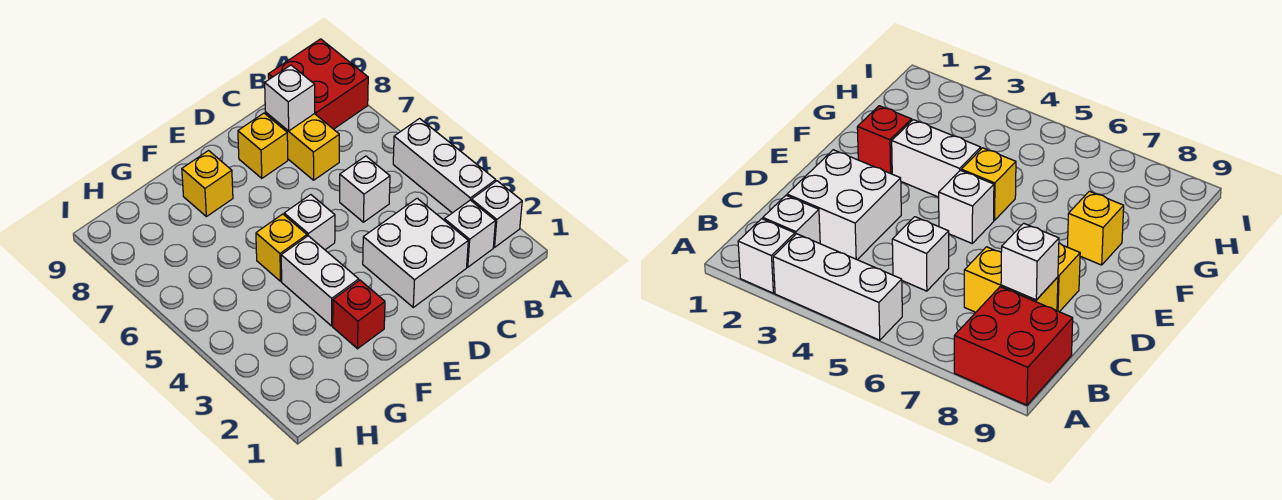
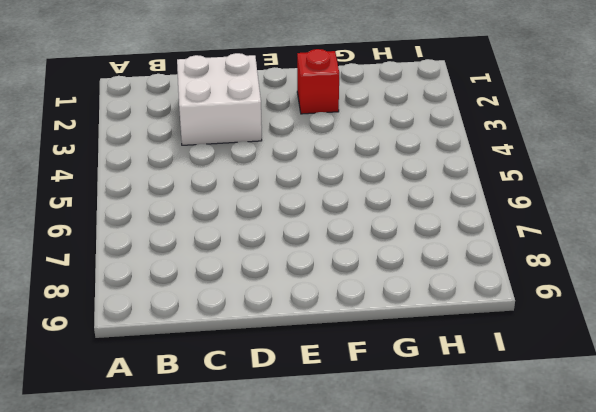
none -> white brick A2 level 1
none -> white brick A3:A5 level 1
none -> red brick A8:B9 level 1

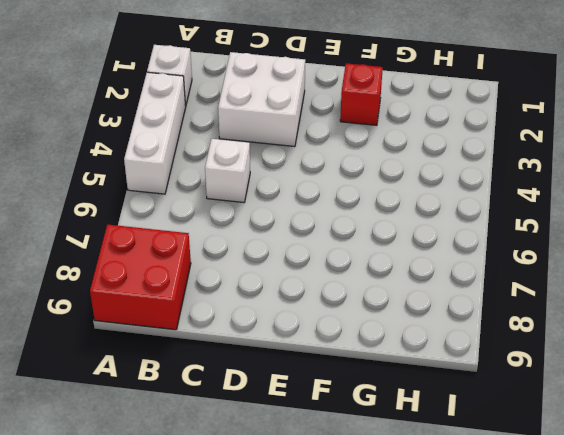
none -> white brick B2 level 1
none -> yellow brick C7:C8 level 1
none -> yellow brick D8 level 1

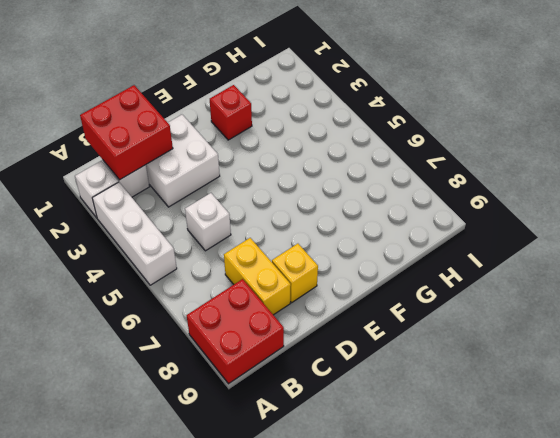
red brick B1:C2 level 2 -> none
none -> white brick E5 level 1
none -> white brick F3:F4 level 1
none -> yellow brick F5 level 1

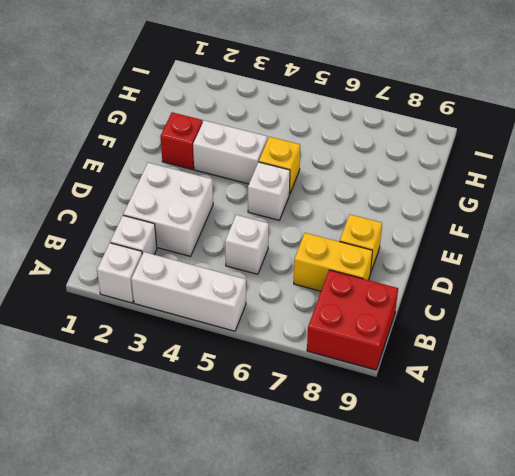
none -> yellow brick F8 level 1
none -> white brick C8 level 2

